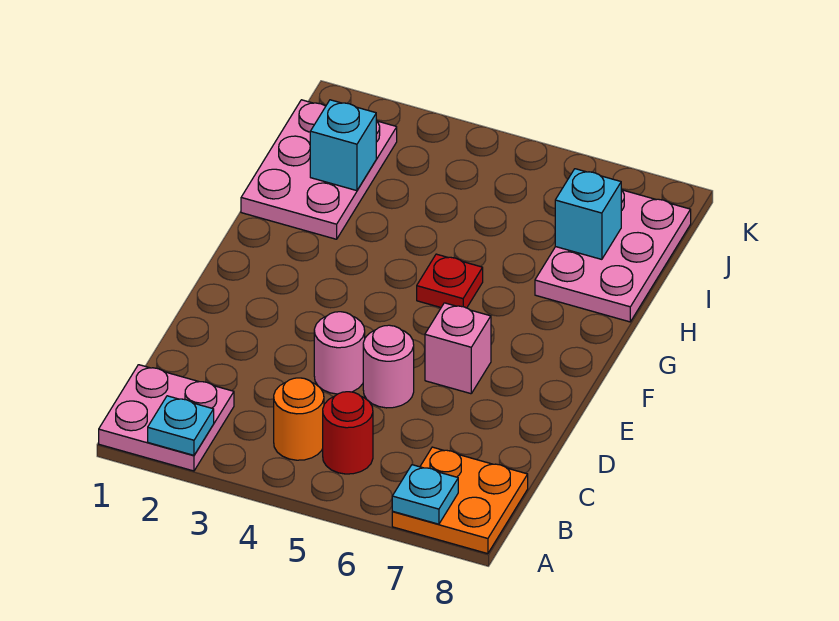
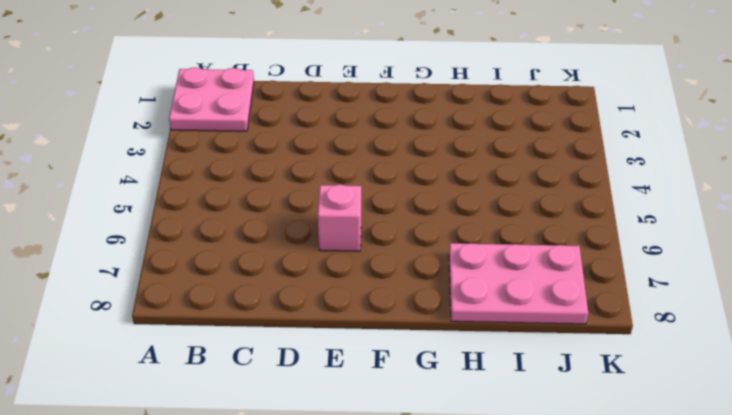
none -> orange plate A7:B8 level 1
none -> orange round brick B4 level 1
none -> red round brick B5 level 1

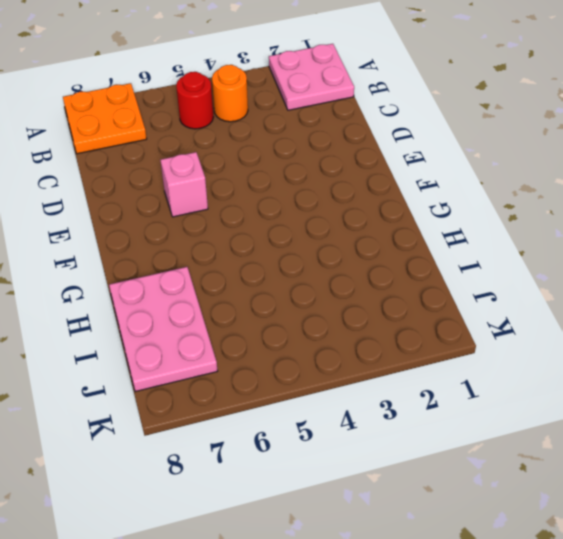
none -> pink round brick D4 level 1
none -> pink round brick D5 level 1
none -> red plate G5 level 1

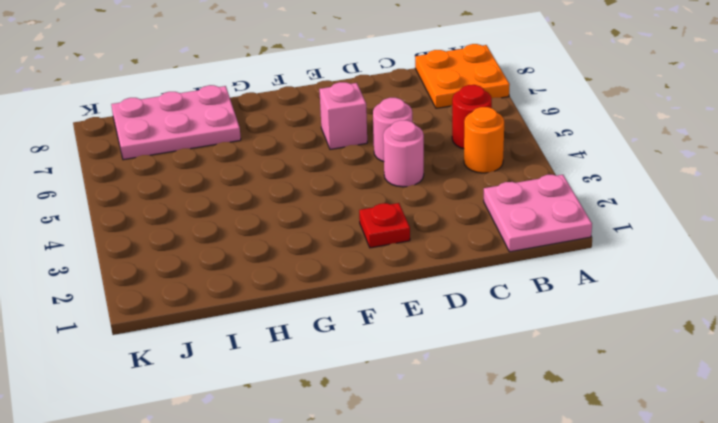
red plate E2 level 1 -> red plate G5 level 1
none -> pink plate H1:J2 level 1
none -> cyan plate A2 level 2
none -> cyan plate A7 level 2

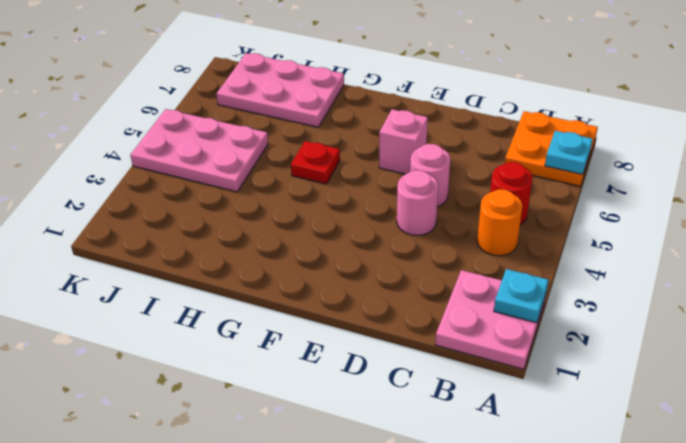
pink plate I4:K5 level 1 -> pink plate H1:J2 level 1
none -> cyan brick I2 level 2
none -> cyan brick I7 level 2

